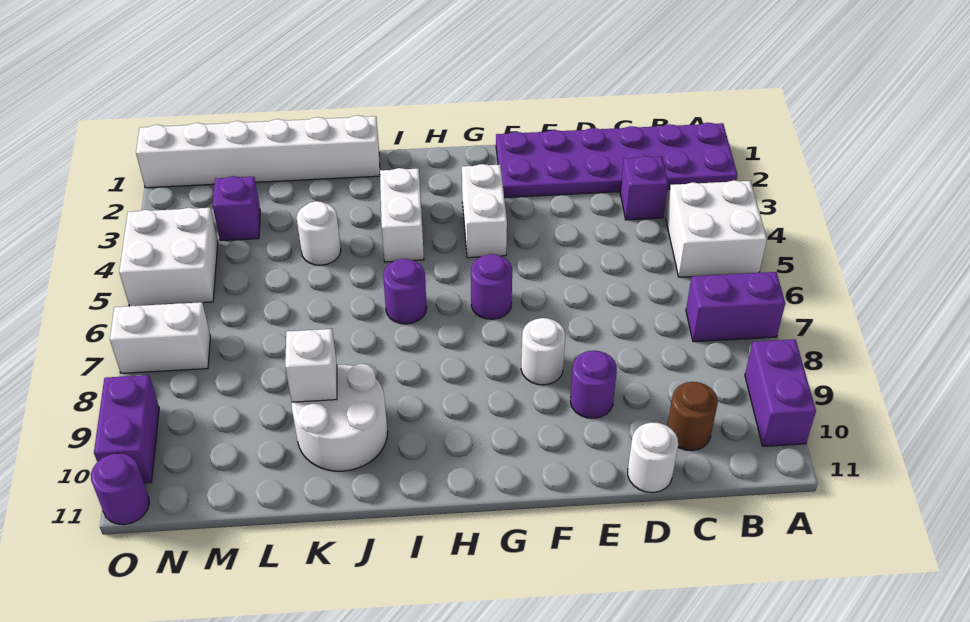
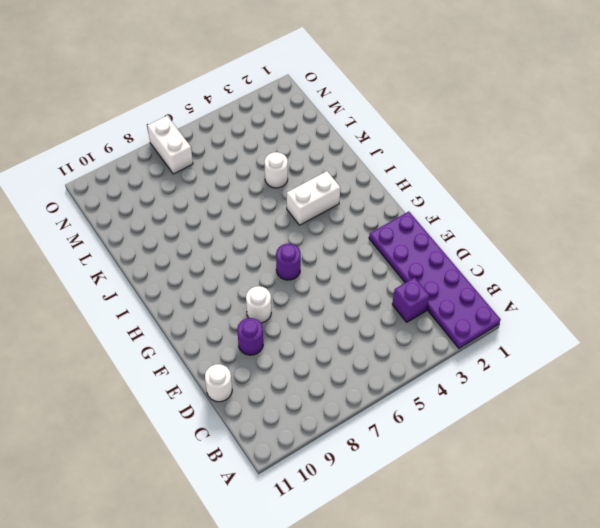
none -> white brick A4:B5 level 1
none -> purple brick A7:B7 level 1
none -> purple brick A9:A10 level 1

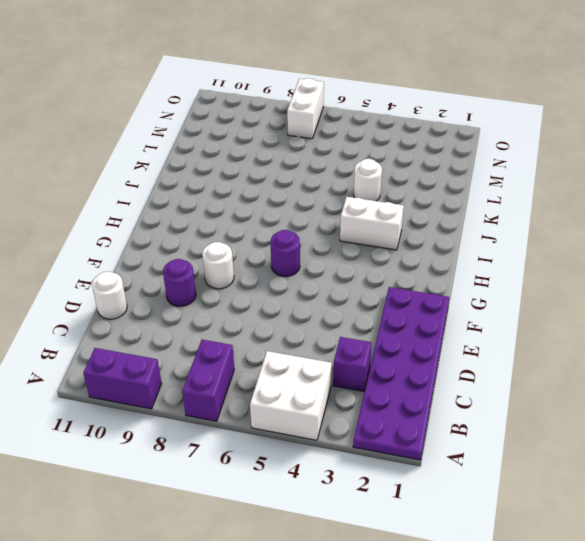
none -> brown round brick C10 level 1
none -> white brick G3:G4 level 1
none -> purple round brick I6 level 1

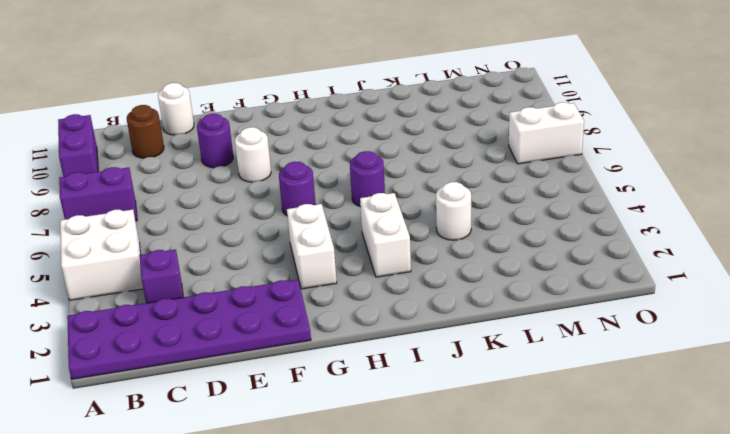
none -> white brick J1:O1 level 1
none -> white round brick J9:K10 level 1
none -> purple brick M3 level 1

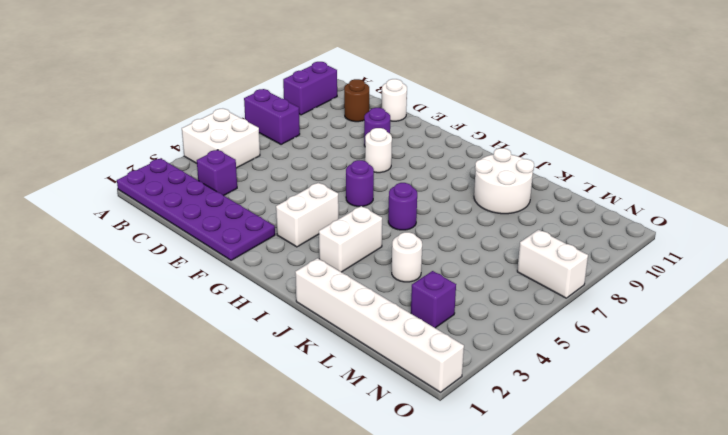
none -> white brick N4:O5 level 1
none -> purple brick O9:O10 level 1
none -> purple round brick O11 level 1

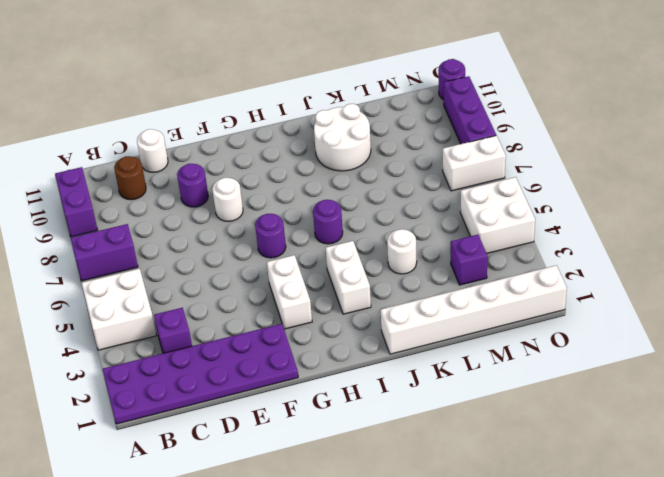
purple brick O8:O10 level 1 -> purple brick O9:O10 level 1
none -> white brick K9 level 2

